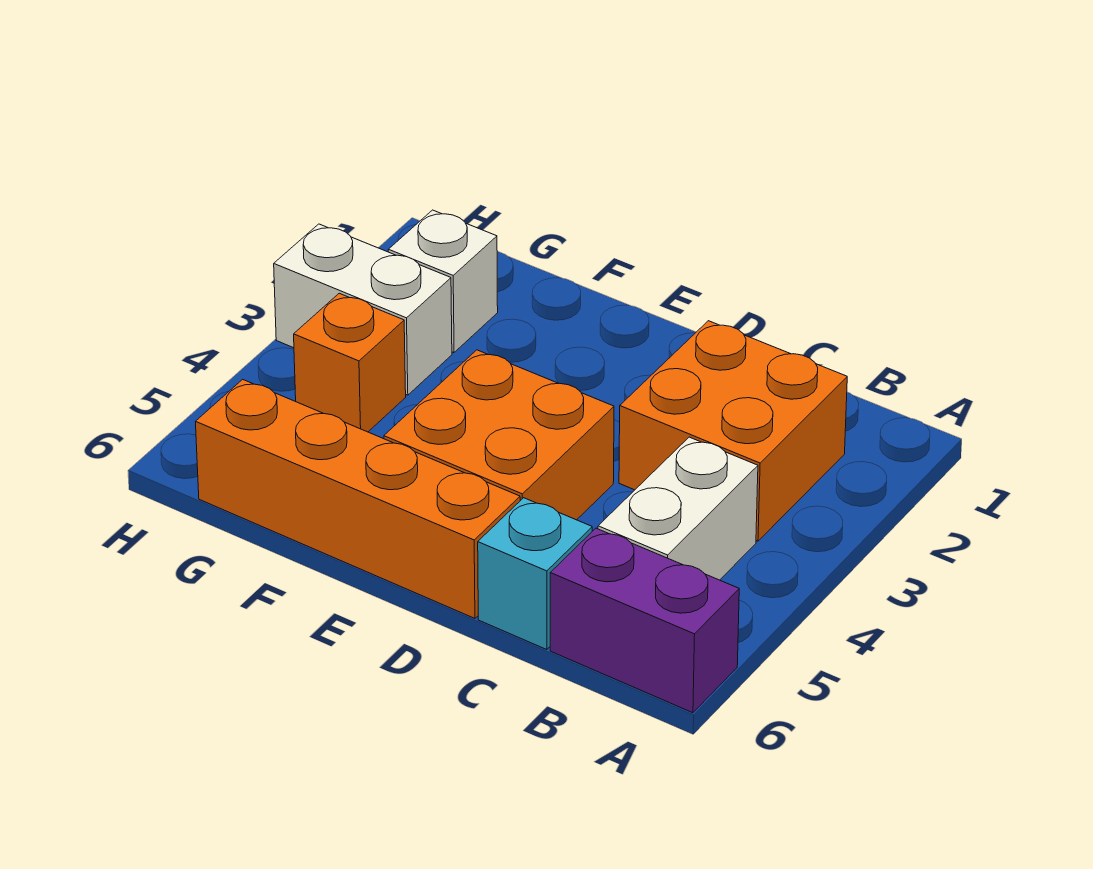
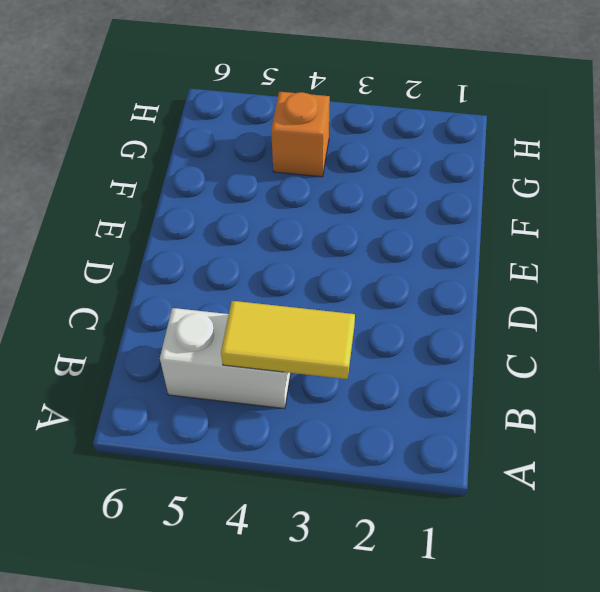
yellow tile B3:B4 level 2 -> none
none -> purple brick A6:B6 level 1
none -> orange brick B2:C3 level 1

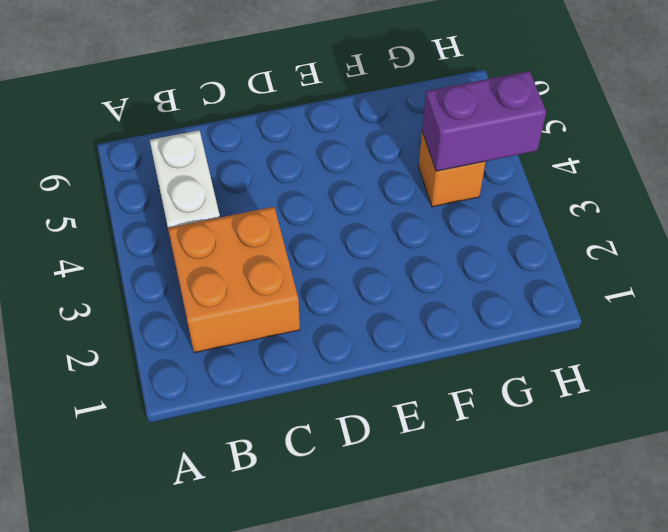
purple brick G4:H4 level 2 -> purple brick A6:B6 level 1
none -> cyan brick C6 level 1
none -> orange brick D4:E5 level 1

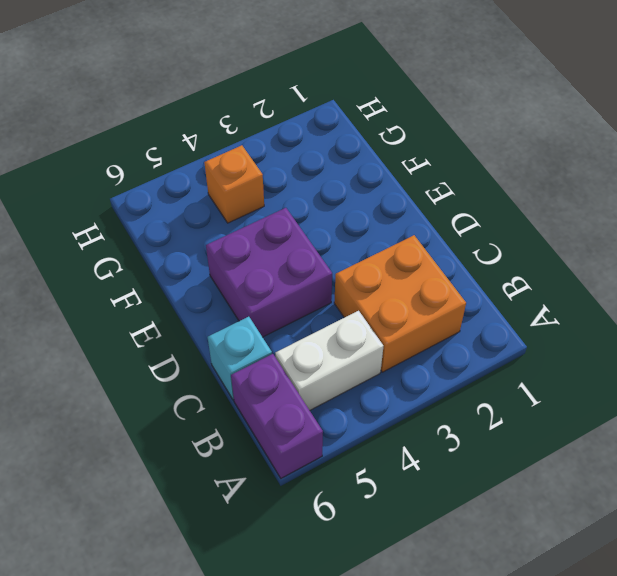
purple brick D4:E5 level 1 -> orange brick D4:E5 level 1
none -> orange brick D6:G6 level 1
none -> white brick G2 level 1

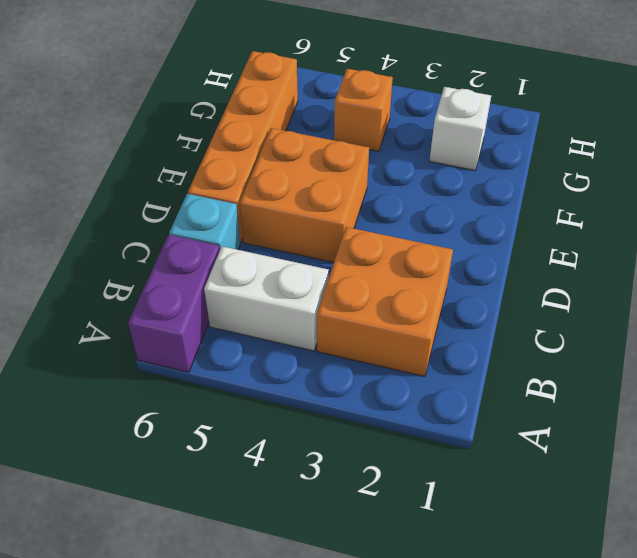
none -> white brick G3:H3 level 1

